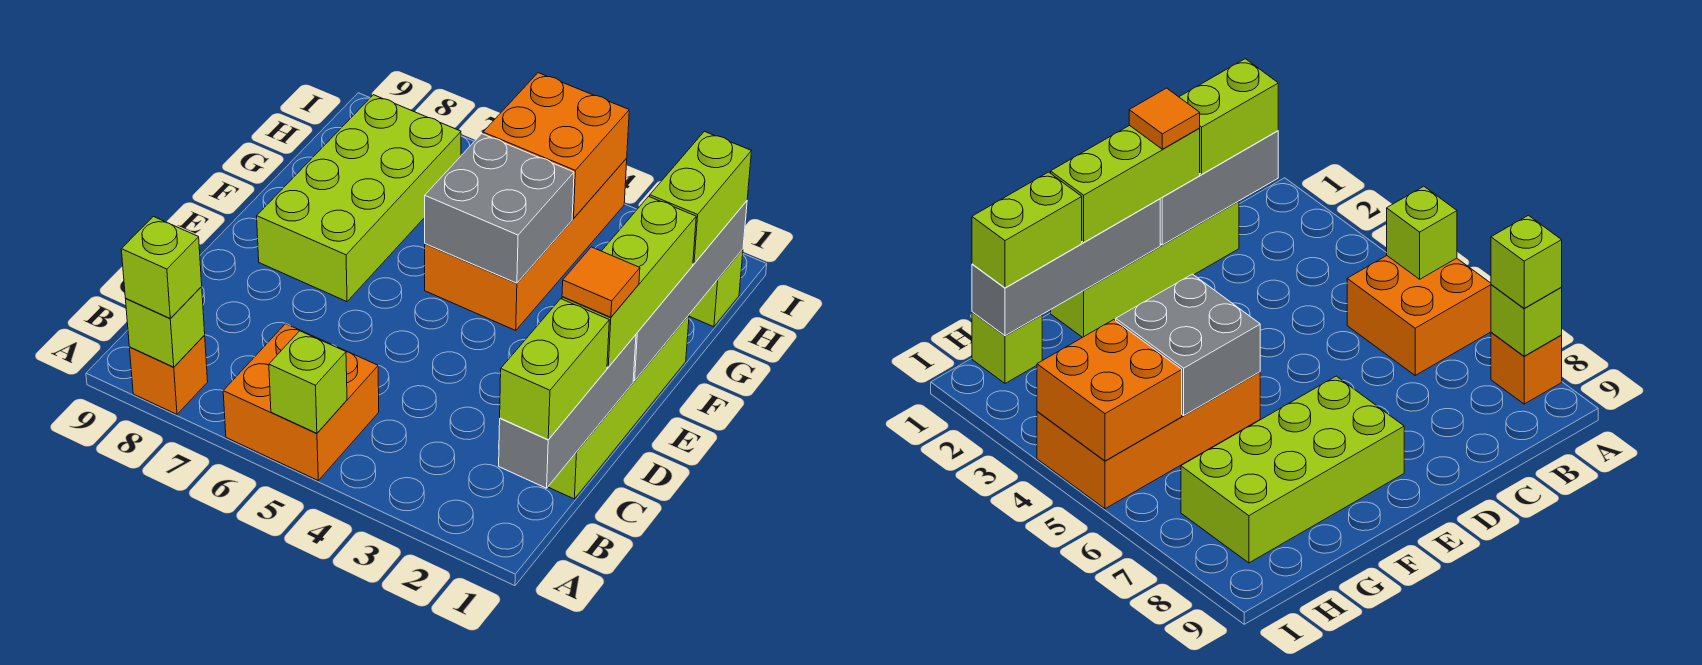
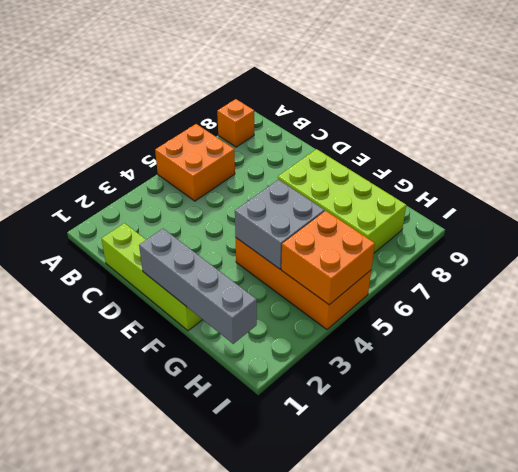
none -> lime brick H1 level 1
none -> lime brick A5 level 2
none -> lime brick A8 level 2

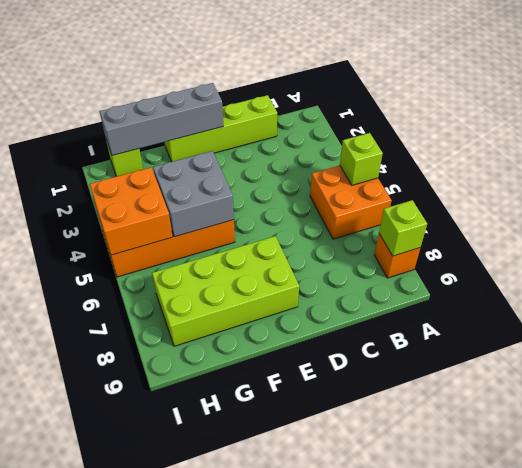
none -> grey brick B1:D1 level 2
none -> lime brick A8 level 3
none -> lime brick B1:C1 level 3

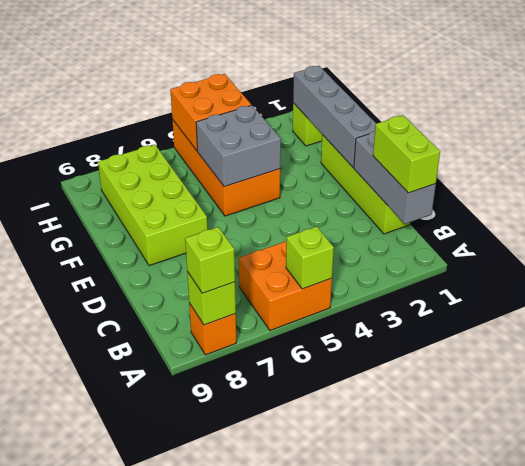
none -> lime brick D1:F1 level 3
none -> lime brick G1:H1 level 3
none -> orange tile D1 level 4

